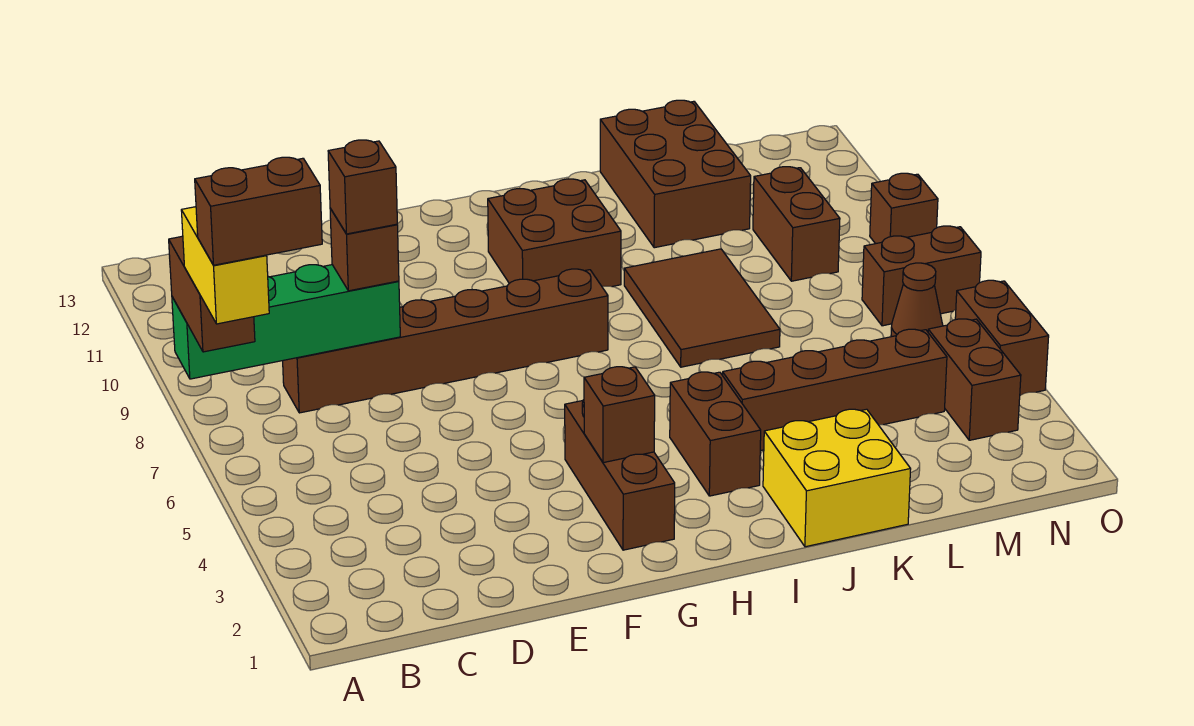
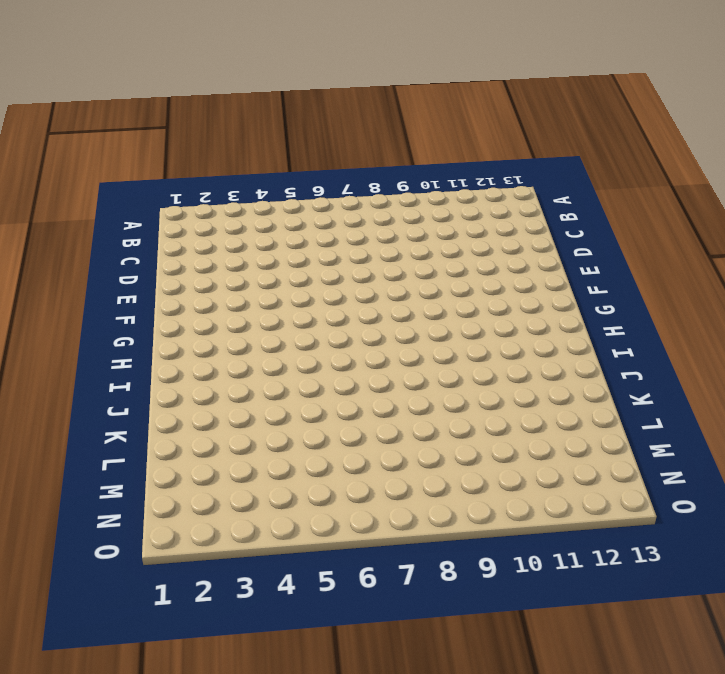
none -> brown brick C8:H8 level 1
none -> brown brick G2:G4 level 1
none -> brown brick H10:I11 level 1

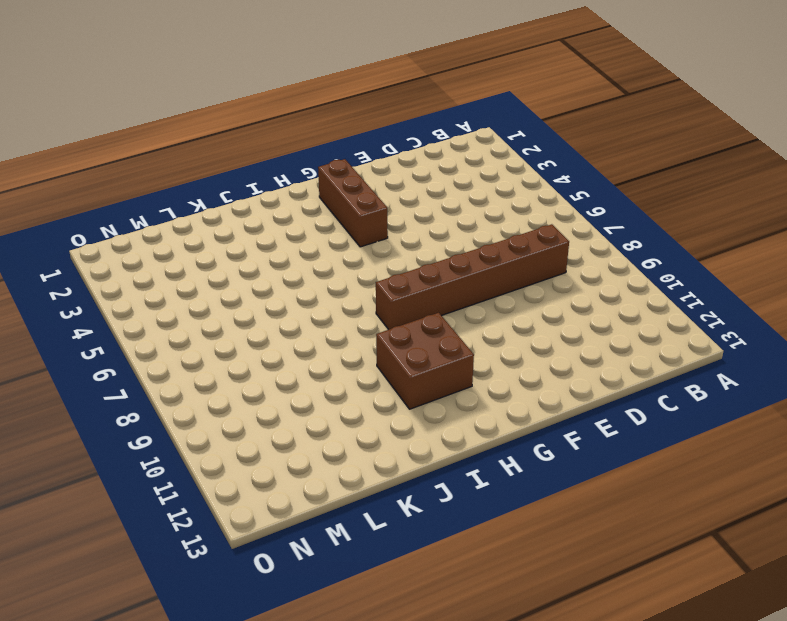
none -> brown brick I3:I4 level 1
none -> yellow brick J1:K2 level 1
none -> brown brick J4:M4 level 1

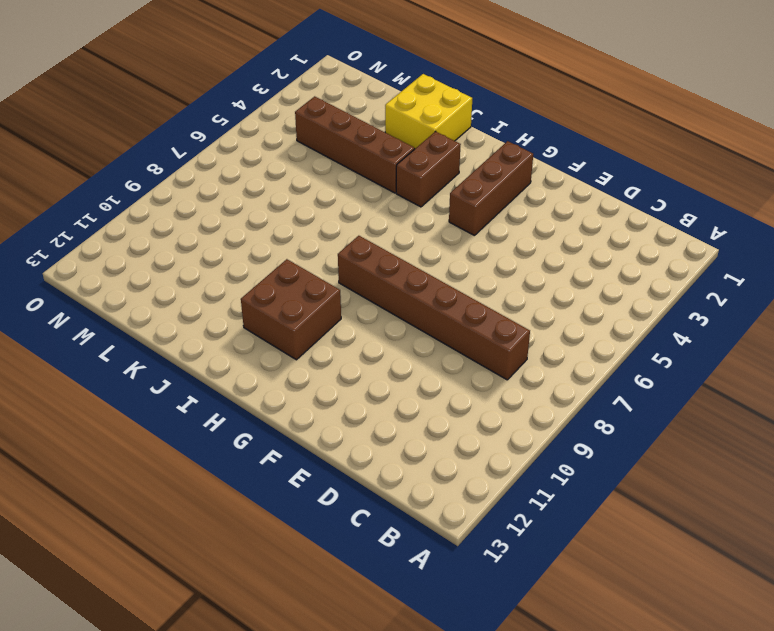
none -> brown tile J7:K9 level 1
none -> brown brick K11:L13 level 1
none -> brown brick M9:M10 level 1

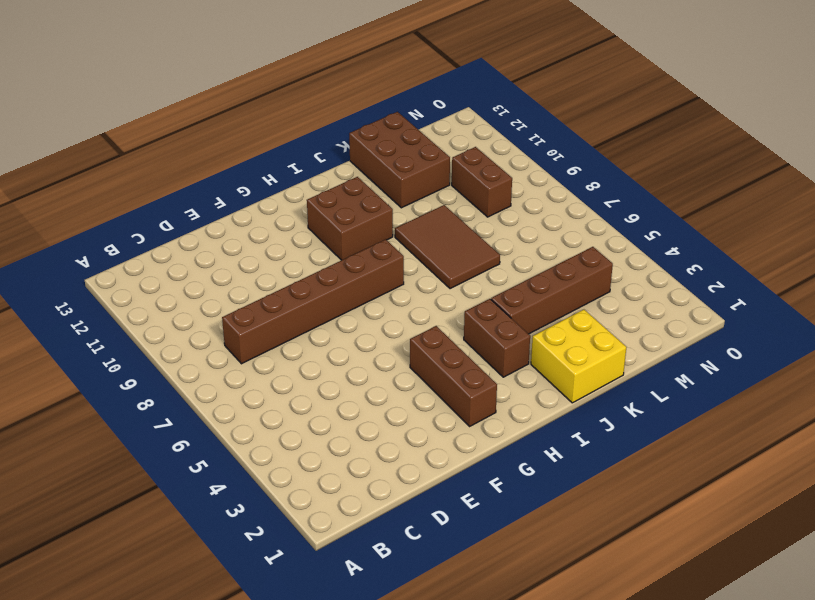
none -> brown brick N3:N4 level 1
none -> brown cone N6 level 1
none -> brown brick N7:O7 level 1

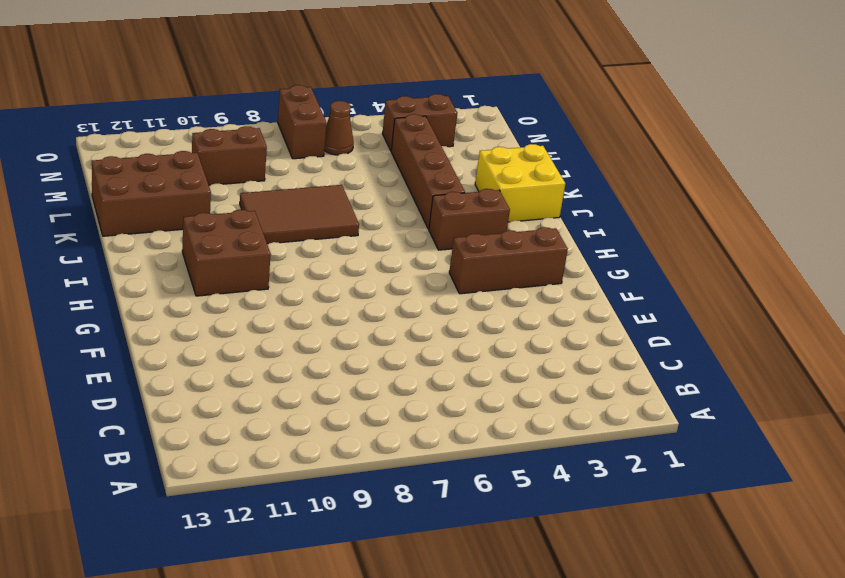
none -> brown brick C8:H8 level 1
none -> brown brick O4:O5 level 1
none -> brown brick O9 level 1

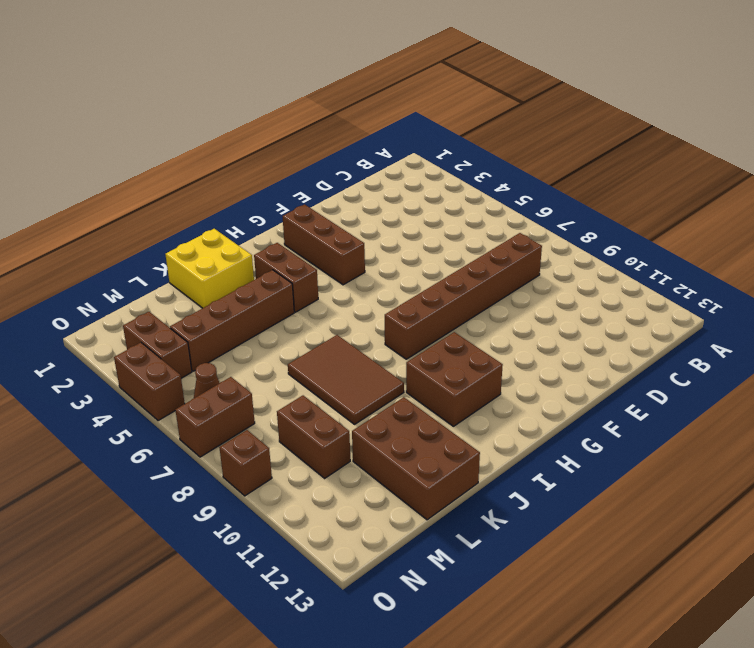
none -> green brick A8:D8 level 2
none -> brown brick G3 level 2
none -> brown brick A7:A8 level 3

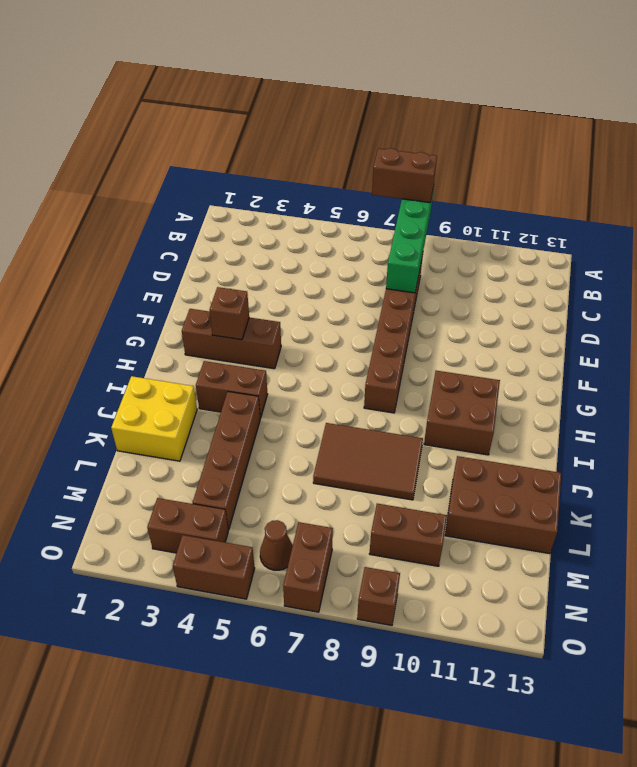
none -> brown brick D8 level 3
none -> yellow brick A6:A7 level 4
none -> brown brick D8 level 4

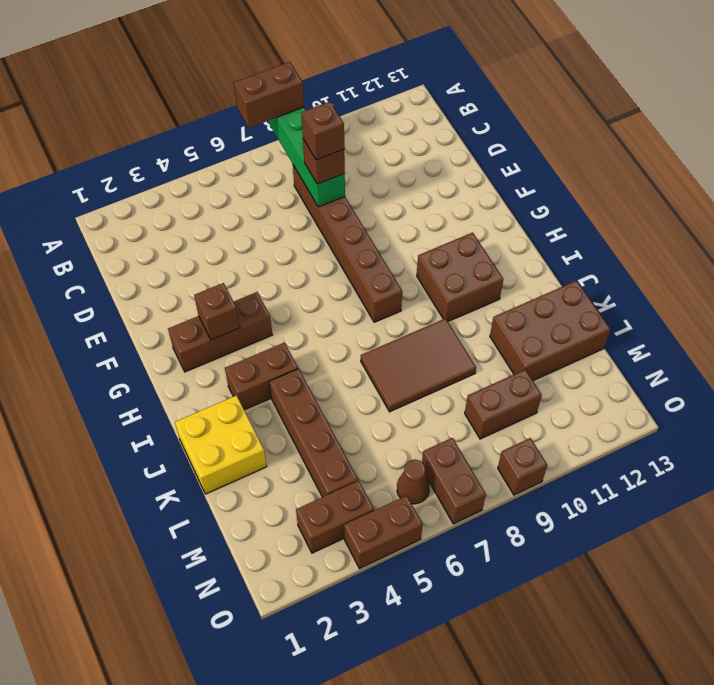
none -> yellow brick A6:A7 level 4
none -> brown brick A6:B6 level 5

